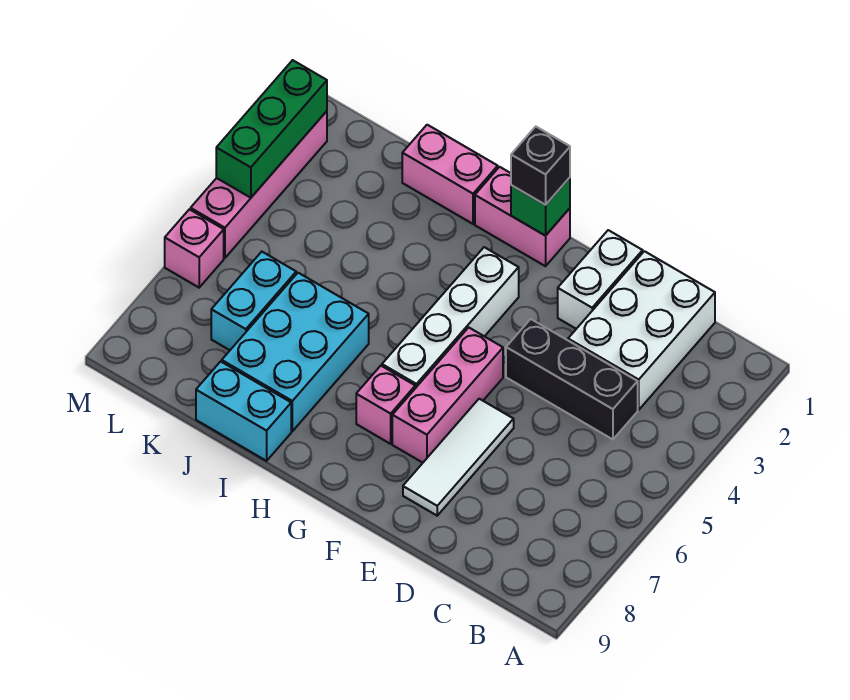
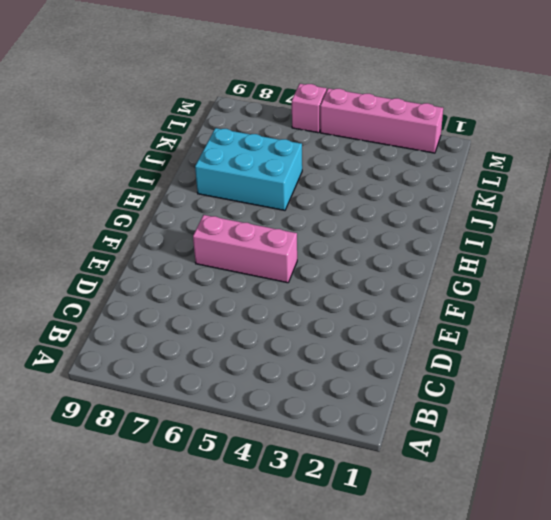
none -> white brick C1:D3 level 1
none -> black brick C4:E4 level 1
none -> white brick E1:E2 level 1

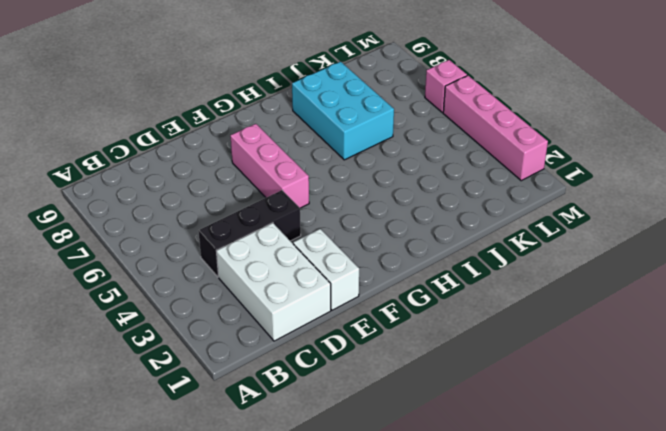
none -> white tile E6:E8 level 1
none -> pink brick G1:H1 level 1
none -> white brick G3:G6 level 1

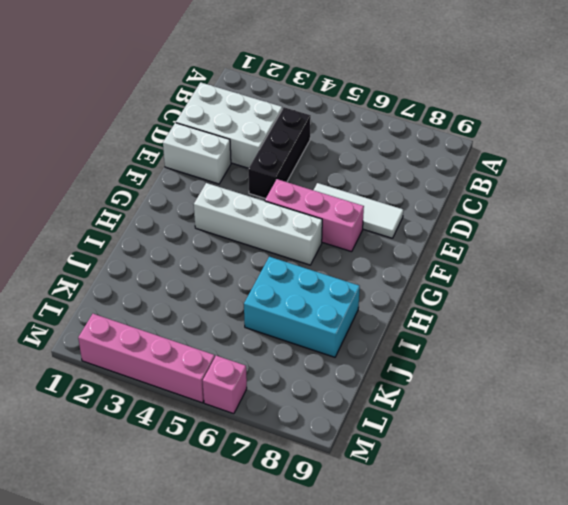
none -> pink brick G1:H1 level 1
none -> pink brick G7 level 1
none -> pink brick I1:J1 level 1

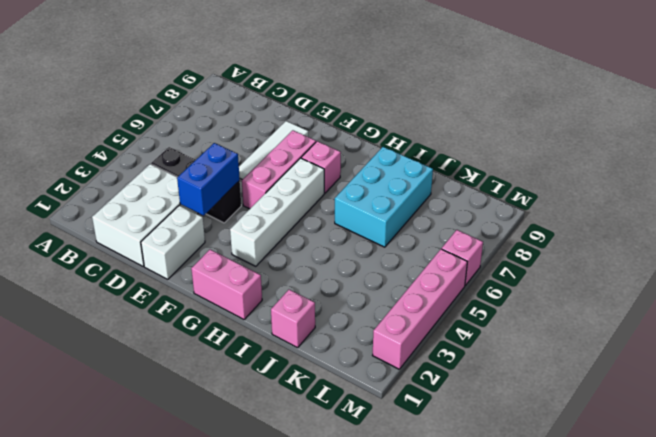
blue brick E3:E4 level 2 -> none
pink brick J1 level 1 -> pink brick I1:J1 level 1
none -> cyan brick I9:J9 level 1
none -> cyan brick K6:K7 level 1
none -> green brick G1 level 2

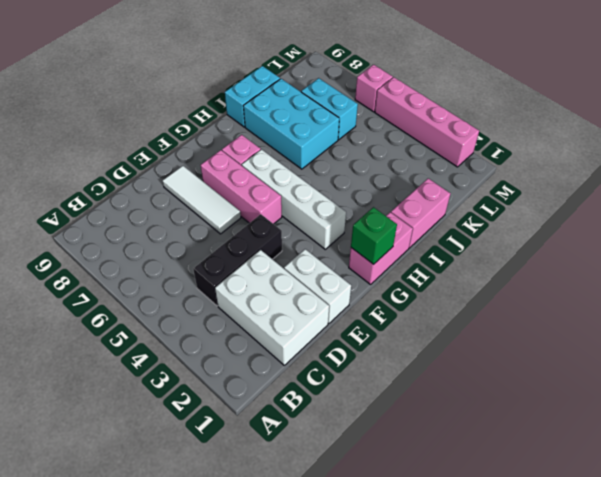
none -> green brick M2:M4 level 2
none -> black brick G1 level 3

